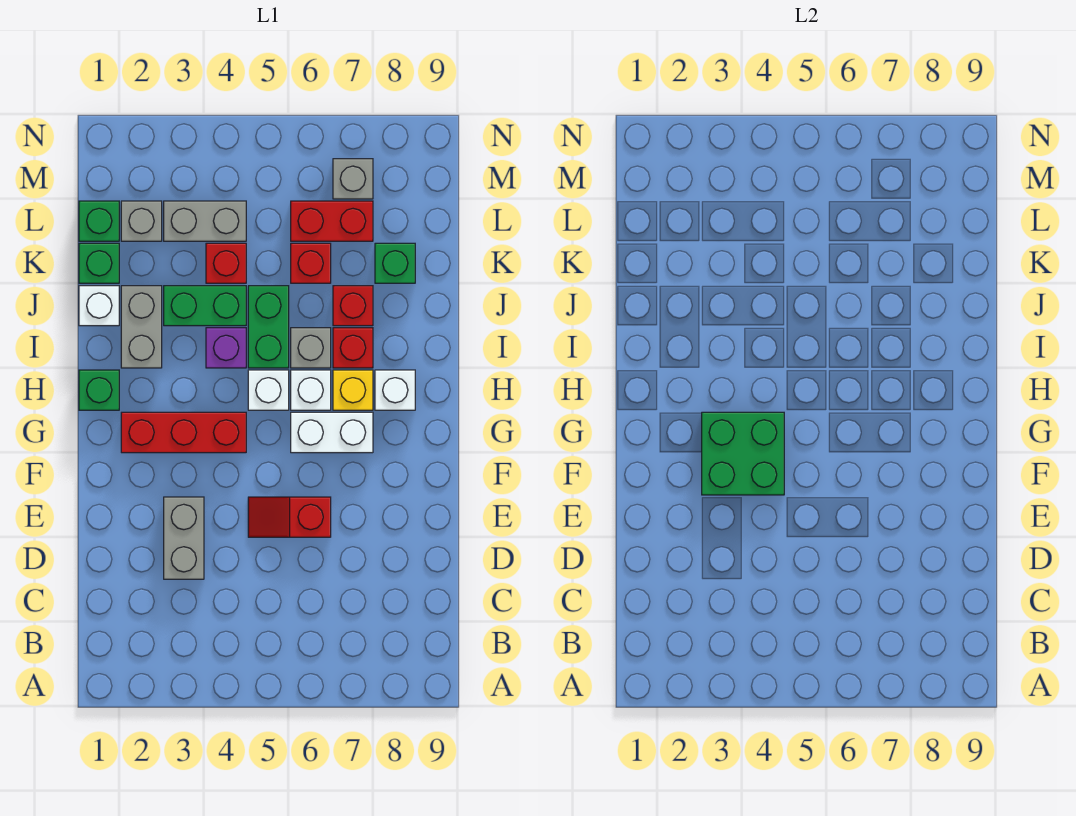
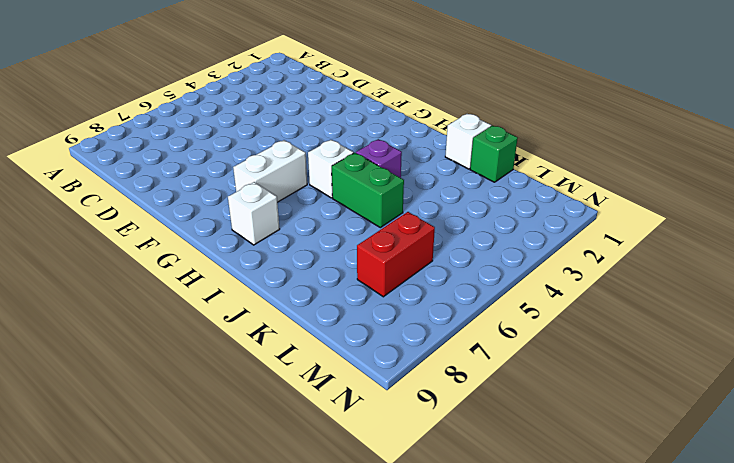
none -> grey brick D3:E3 level 1
none -> red slope E5:E6 level 1 top 6
none -> red brick G2:G4 level 1

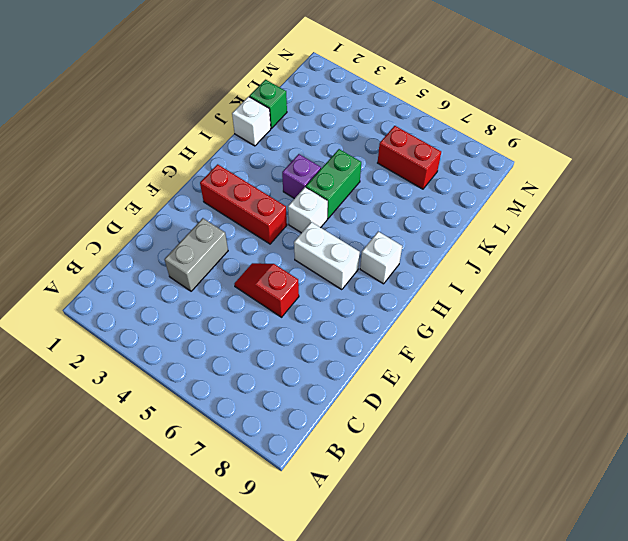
none -> green brick H1 level 1
none -> white brick H6 level 1
none -> yellow brick H7 level 1

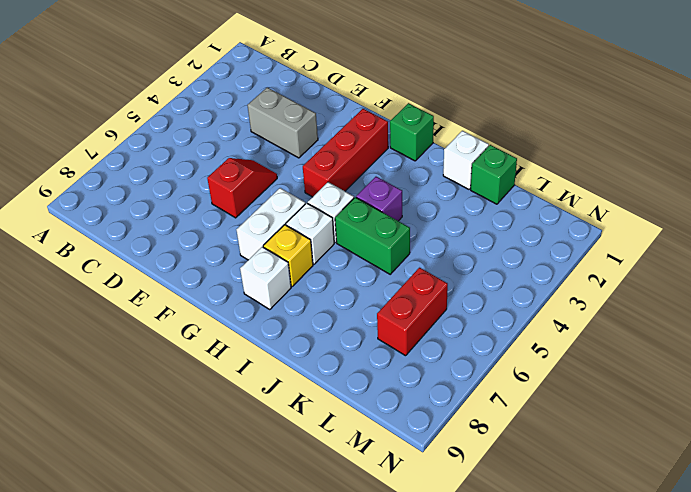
none -> grey brick I2:J2 level 1
none -> grey brick I6 level 1
none -> red brick I7 level 1

